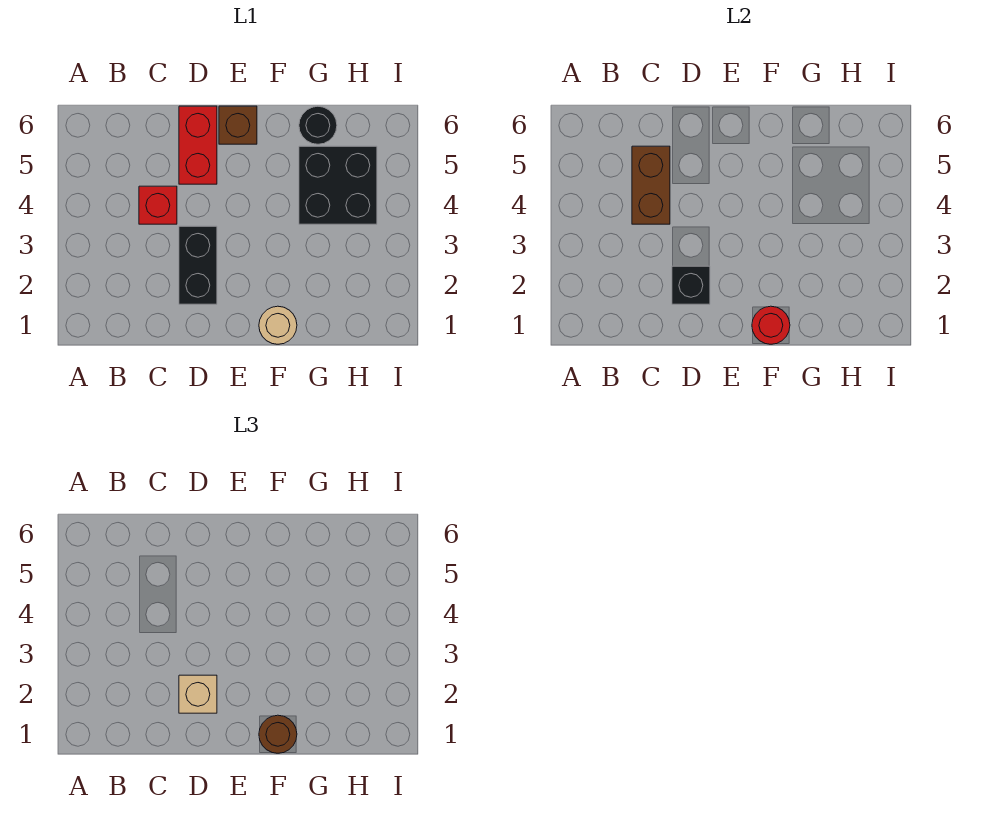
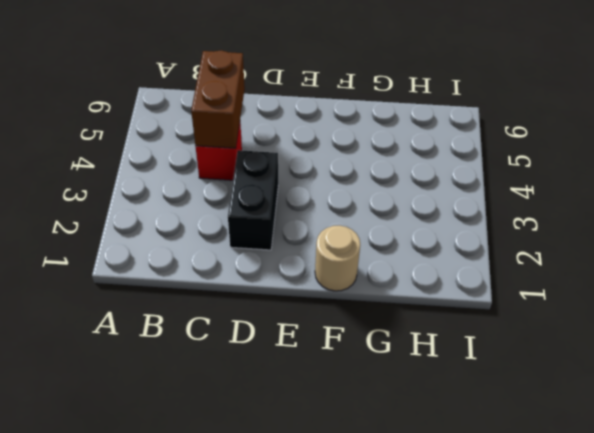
none -> red brick D5:D6 level 1
none -> brown brick E6 level 1
none -> black brick G4:H5 level 1

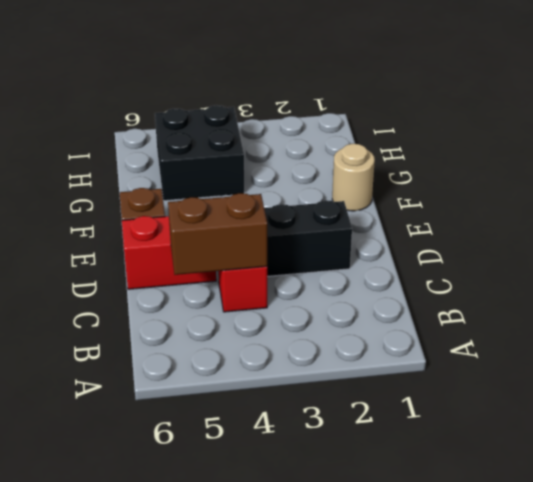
none -> black round brick G6 level 1
none -> black brick D2 level 2
none -> red round brick F1 level 2

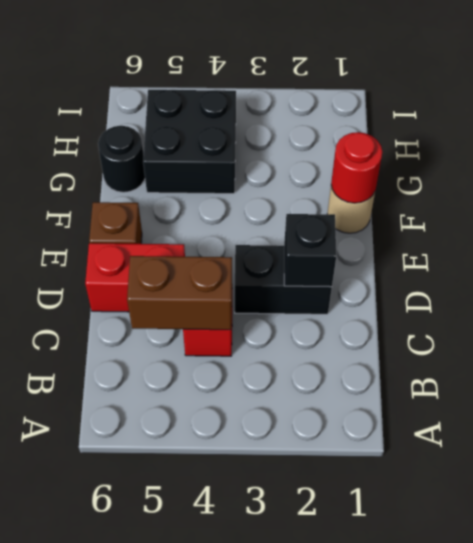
none -> tan brick D2 level 3
none -> brown round brick F1 level 3

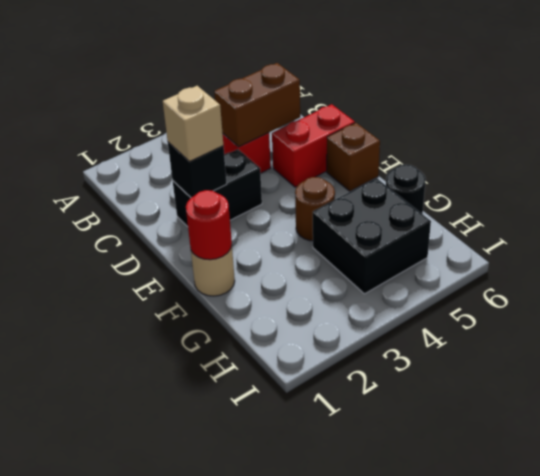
brown round brick F4 level 1 -> brown round brick F1 level 3

